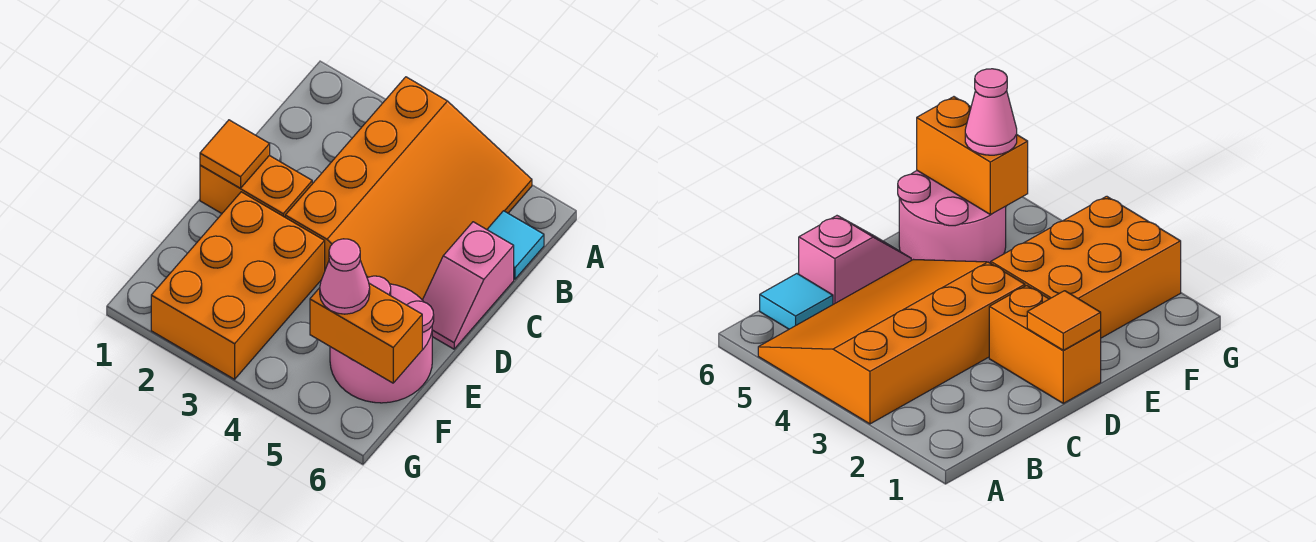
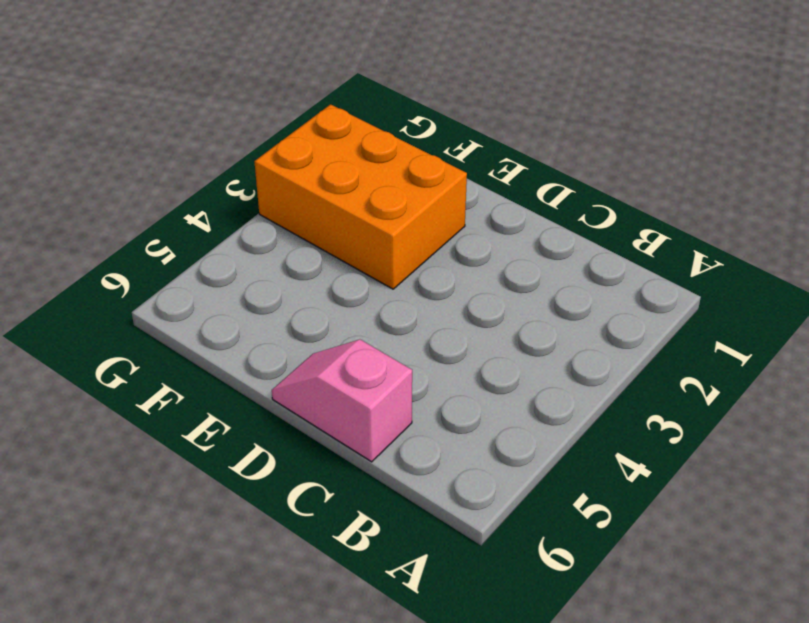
none -> orange slope A3:D5 level 1 top 3
none -> cyan tile B6 level 1

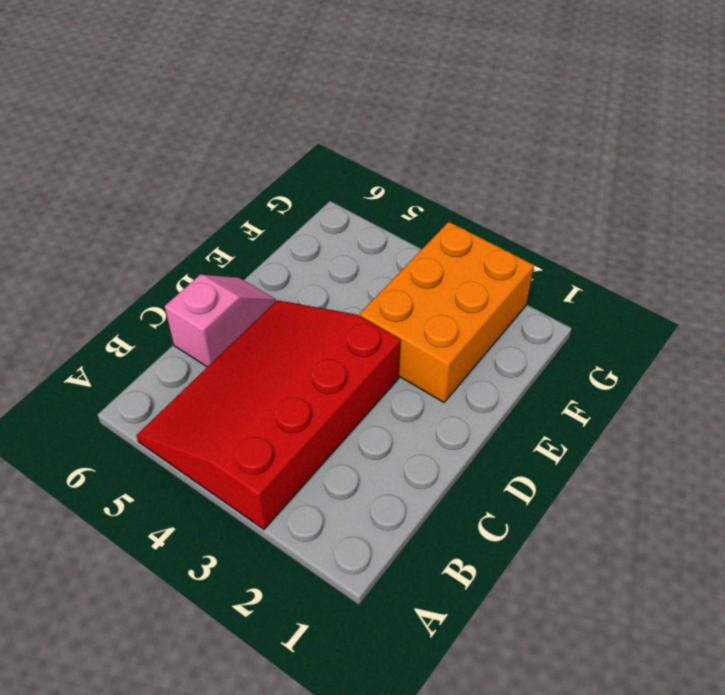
red slope A3:D5 level 1 top 3 -> orange slope A3:D5 level 1 top 3
none -> cyan tile B6 level 1
none -> orange brick D1:D2 level 1

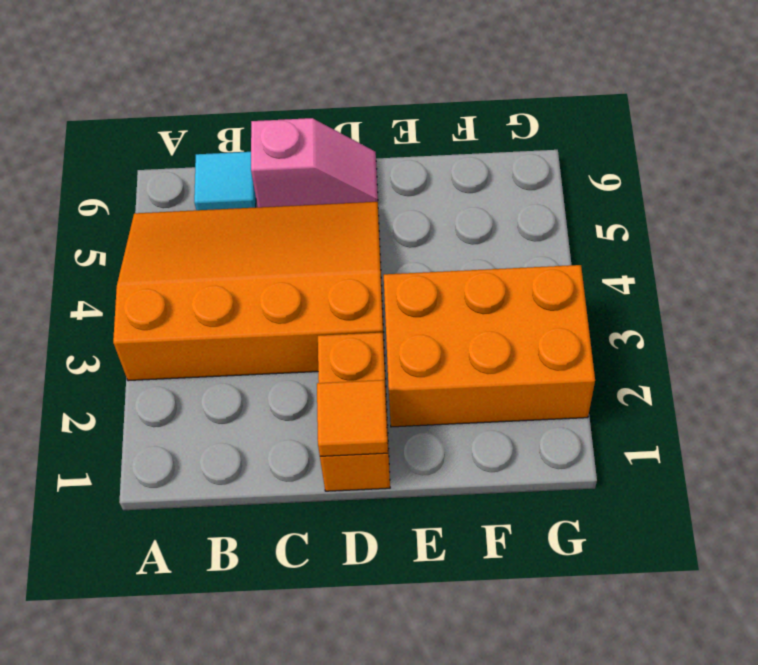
none -> pink round brick E5:F6 level 1
none -> orange brick F5:F6 level 2

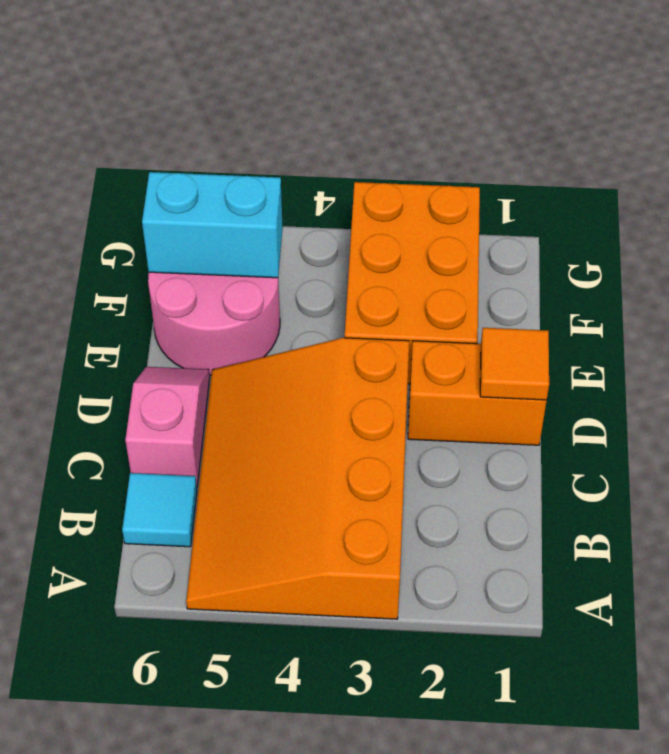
cyan brick F5:F6 level 2 -> orange brick F5:F6 level 2
none -> pink cone F5 level 3

